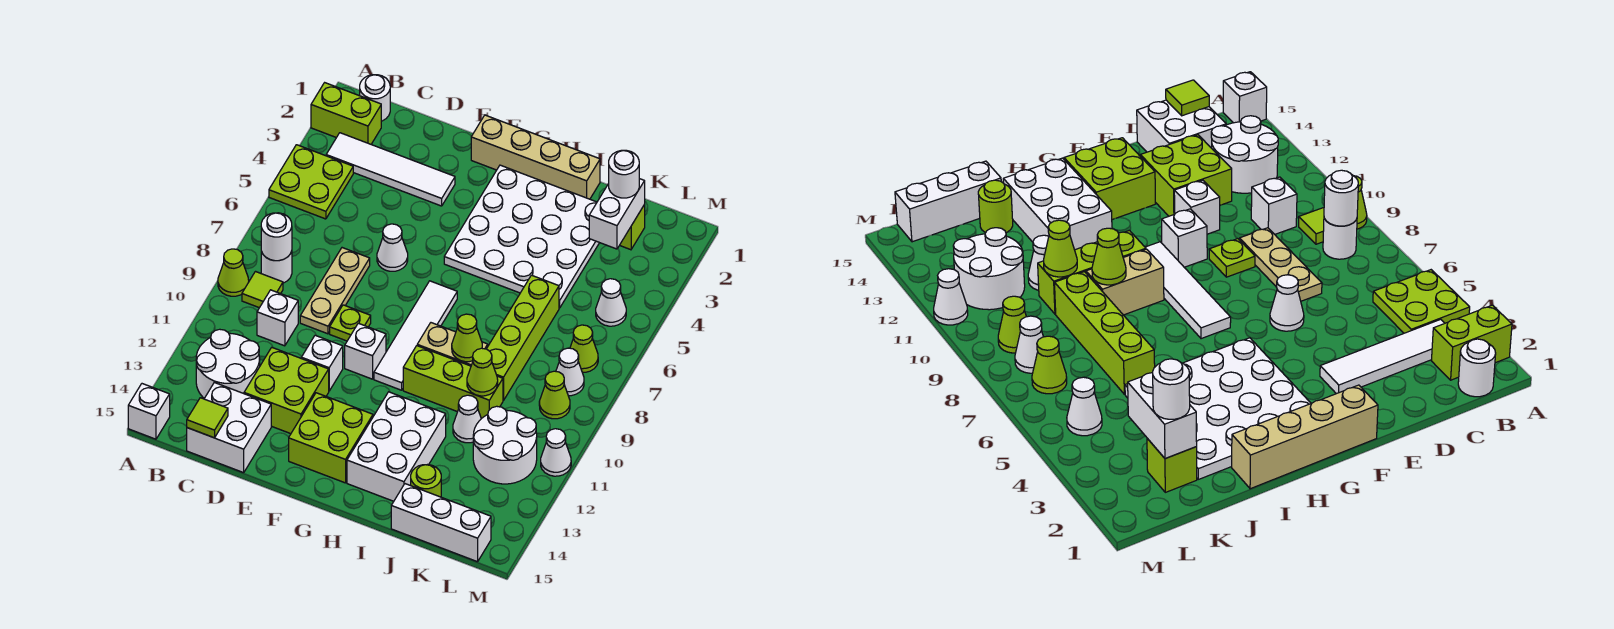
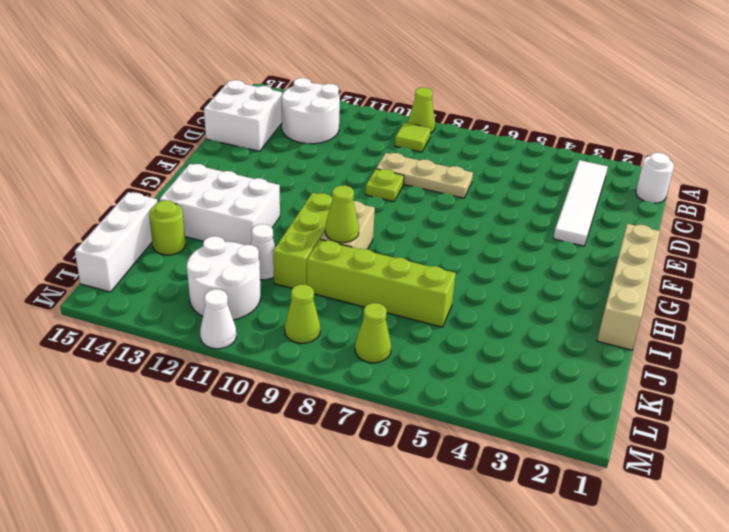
none -> lime brick A2:B2 level 1
none -> lime plate A4:B5 level 1
none -> white brick A15 level 1
none -> white round brick B8 level 1

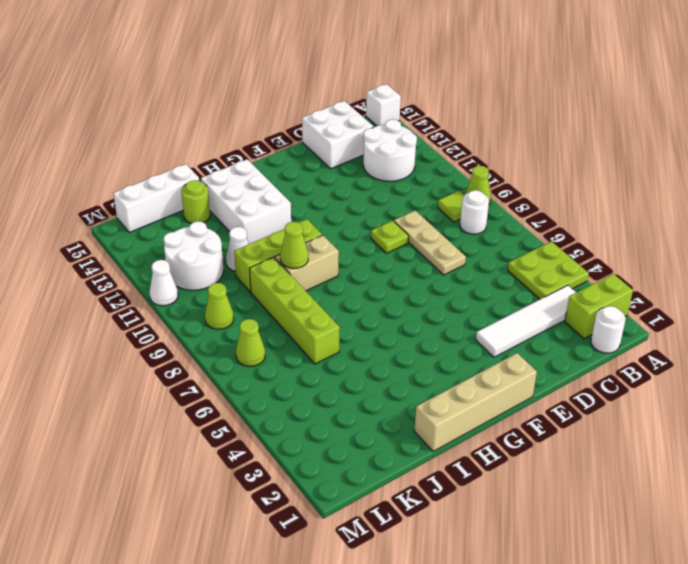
none -> white brick C10 level 1
none -> lime brick D12:E13 level 1
none -> white cone E6 level 1
none -> white brick E11 level 1

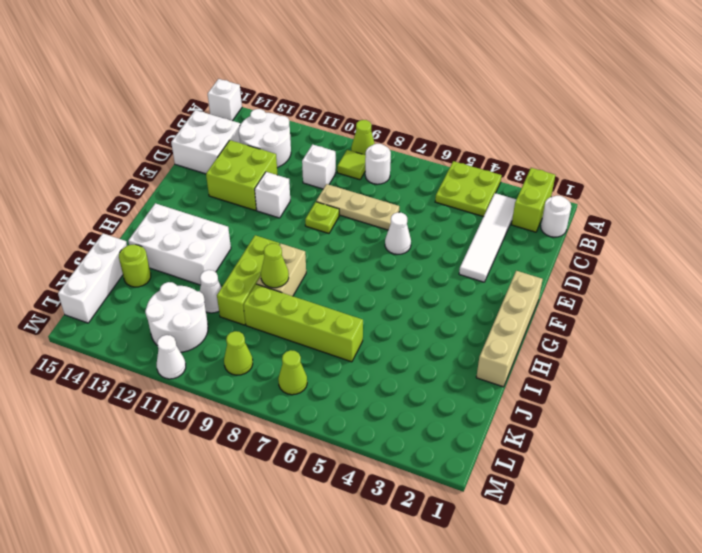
none -> white brick F10 level 1
none -> lime brick F13:G14 level 1
none -> white plate G2:J5 level 1
none -> white tile G7:G10 level 1

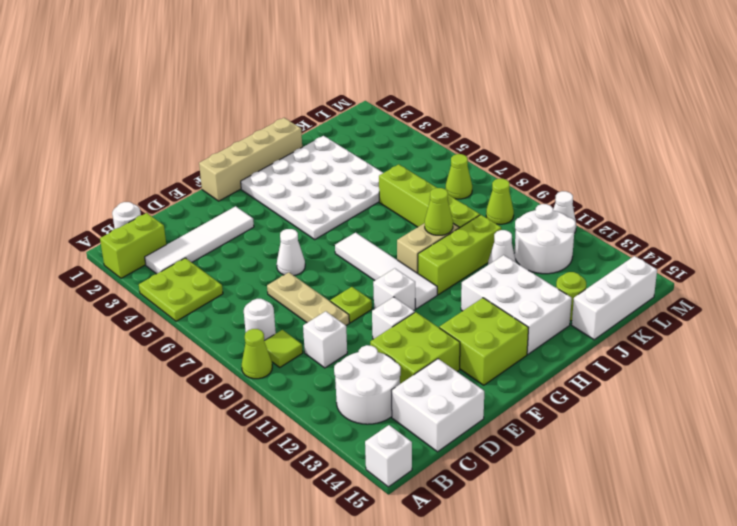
none -> lime brick K2 level 1
none -> white cone L5 level 1
none -> white cone L8 level 1
none -> white round brick B8 level 2

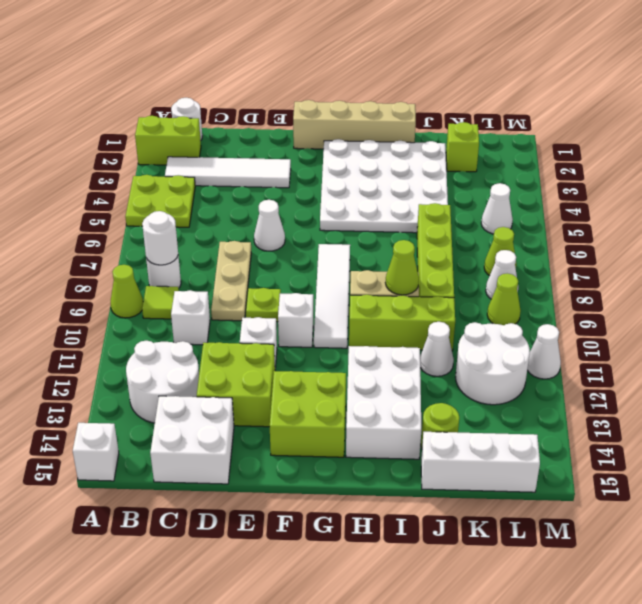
none -> lime tile C15 level 2
none -> lime cone J10 level 2
none -> white brick K2:K3 level 2
none -> white round brick K2 level 3

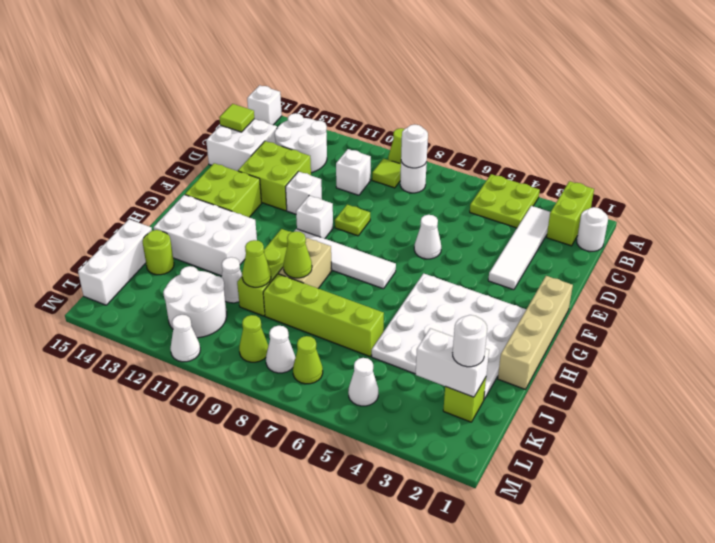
none -> tan plate D7:D9 level 1

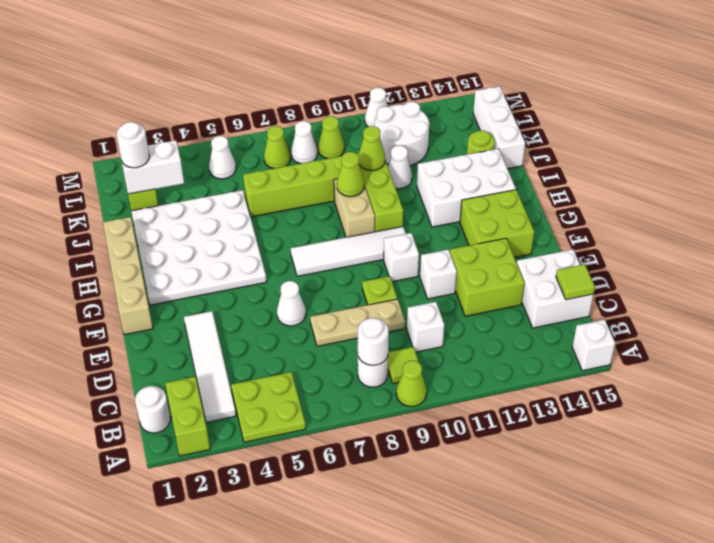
none -> white round brick B12:C13 level 1

